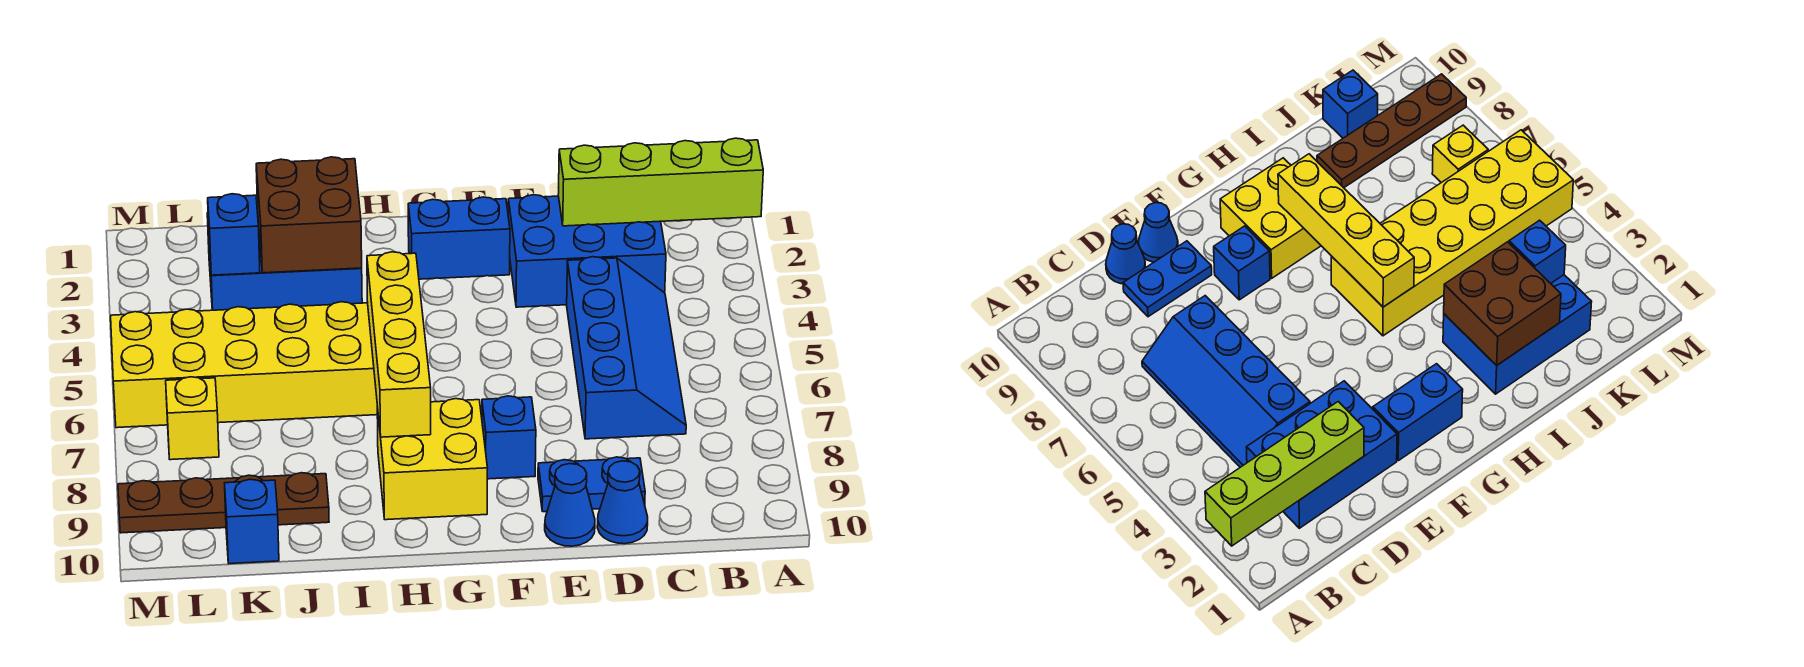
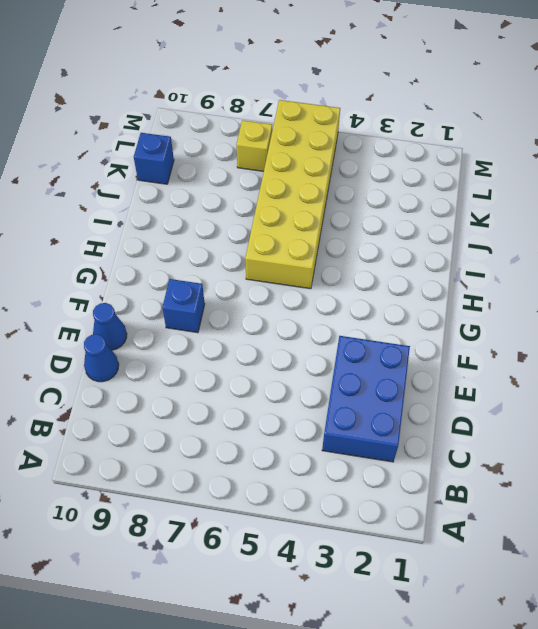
none -> blue slope C4:D7 level 1 top D
none -> blue plate D9:E9 level 1
none -> blue brick F2:G2 level 1

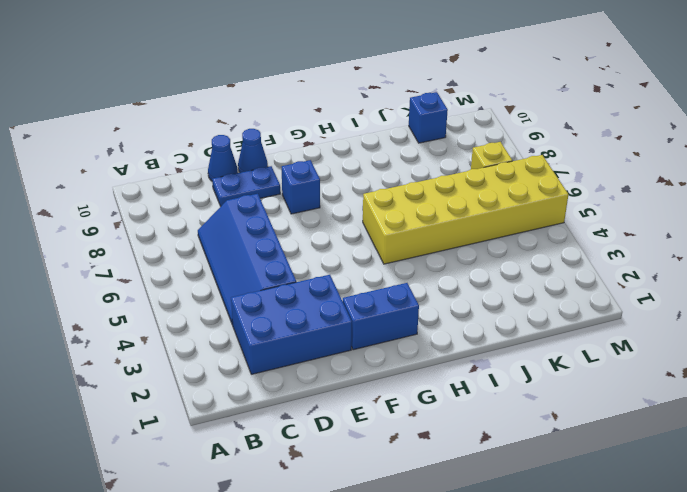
none -> yellow brick G8:H9 level 1
none -> blue brick I2:K3 level 1
none -> brown plate J9:M9 level 1

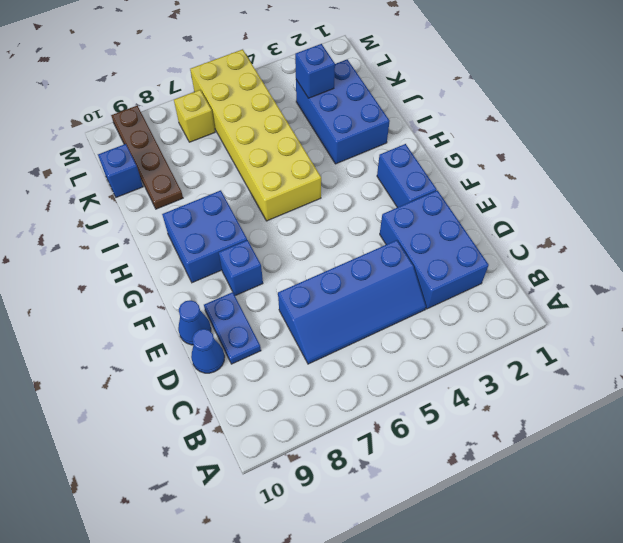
blue brick G8:H9 level 1 -> yellow brick G8:H9 level 1
none -> lime brick A2:D2 level 2
none -> yellow brick H5:H8 level 2
none -> brown brick I2:J3 level 2

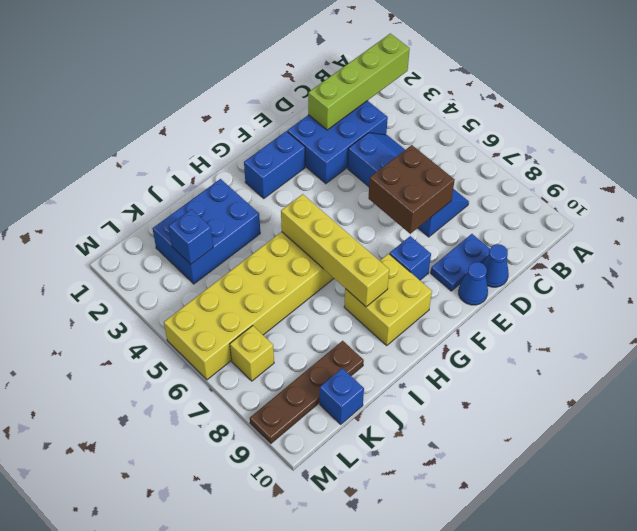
brown brick D6:E7 level 2 -> brown brick I2:J3 level 2

